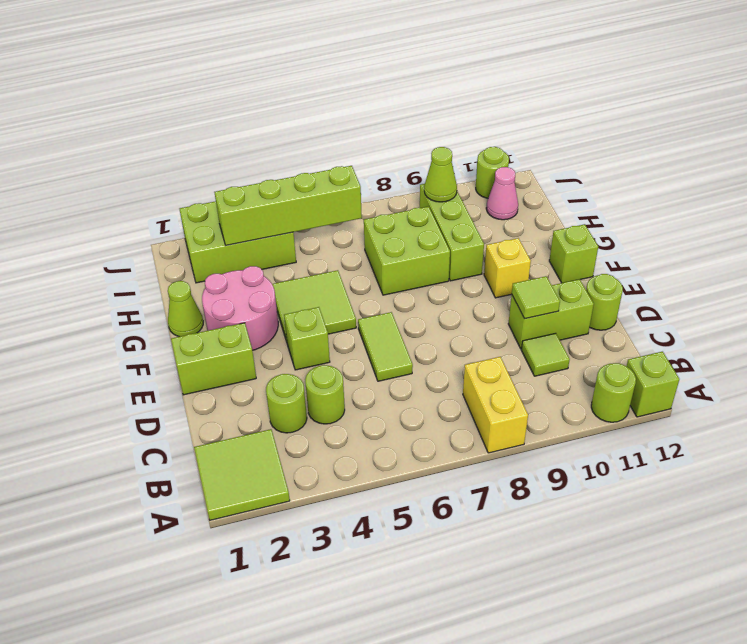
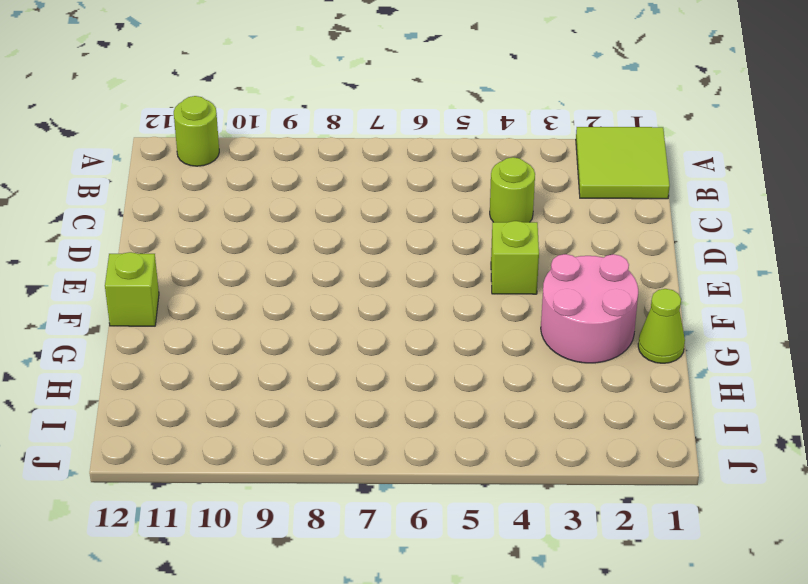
none -> yellow brick A8:B8 level 1
none -> lime brick A12 level 1
none -> lime round brick C3 level 1

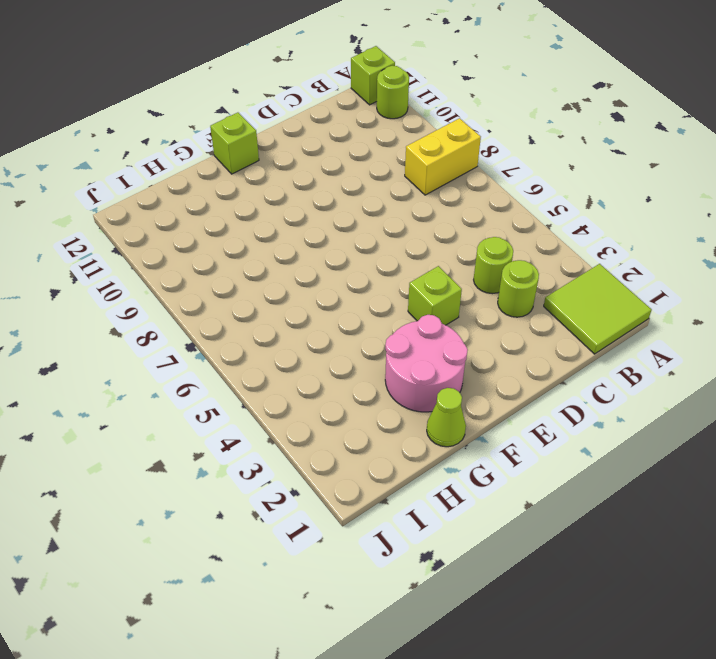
none -> lime tile C10 level 1
none -> lime tile D6:E6 level 1
none -> lime brick D10:D11 level 1

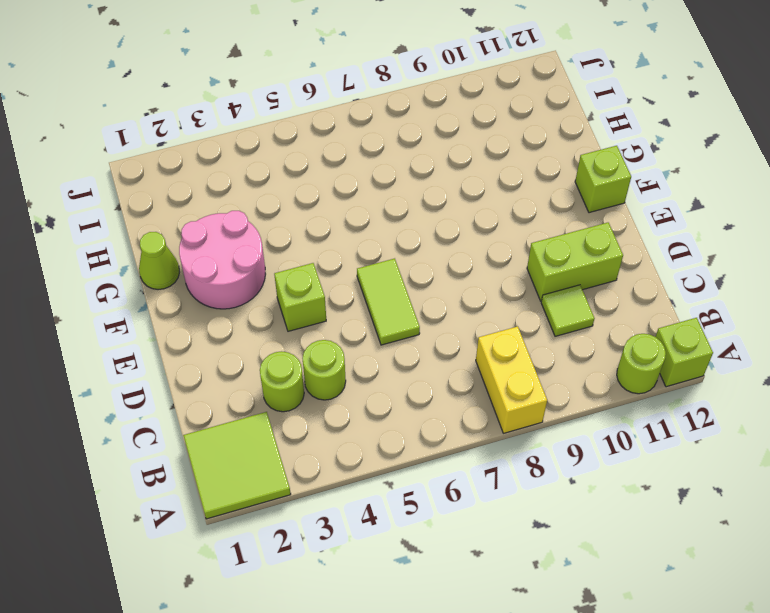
none -> lime round brick D12 level 1
none -> lime brick E1:E2 level 1
none -> lime tile F4:G5 level 1

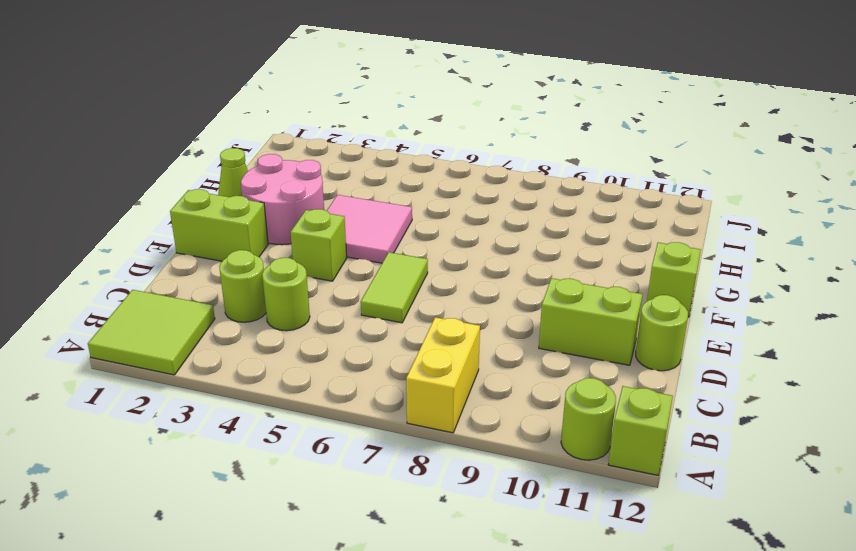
pink tile F4:G5 level 1 -> lime tile F4:G5 level 1
none -> lime tile C10 level 1
none -> yellow brick F10 level 1
none -> lime brick G7:H8 level 1

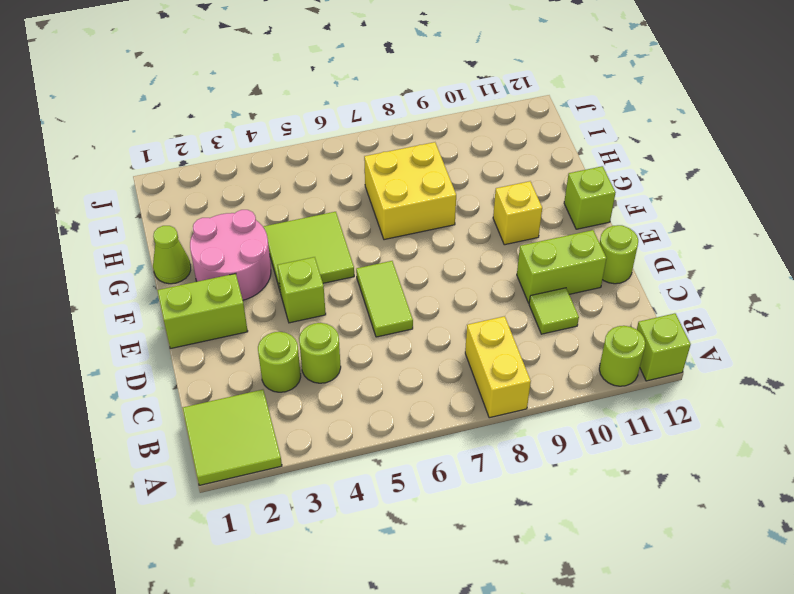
yellow brick G7:H8 level 1 -> lime brick G7:H8 level 1
none -> lime brick G9:I9 level 1
none -> lime brick I2:J4 level 1
none -> pink cone I11 level 1

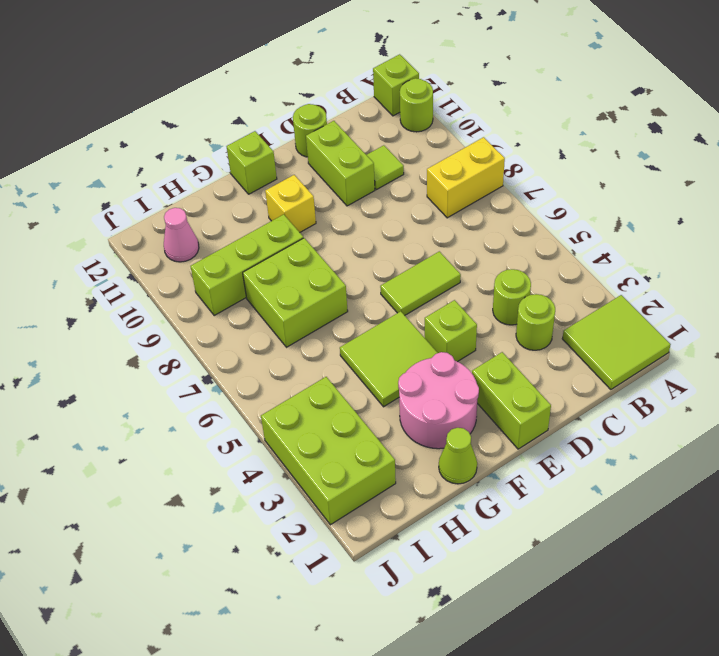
none -> lime round brick J11 level 1
none -> lime tile D10 level 2
none -> lime brick I3:I6 level 2

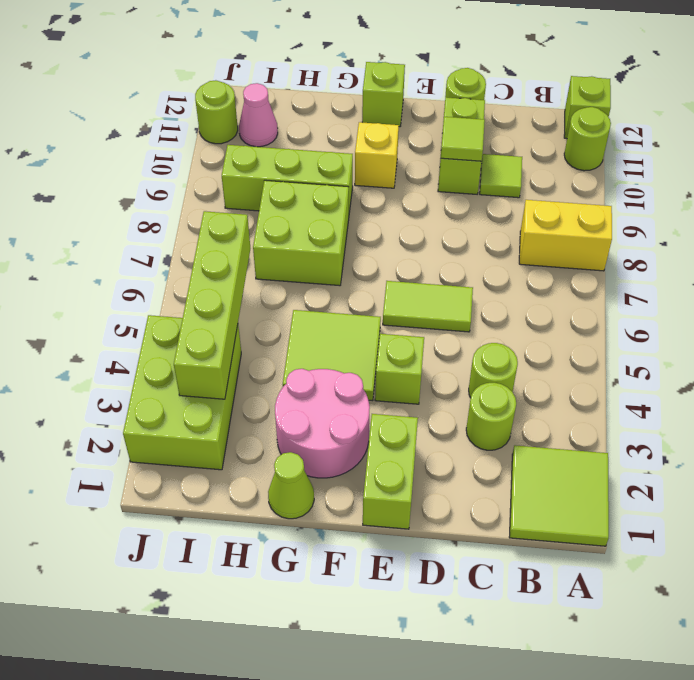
none -> lime cone I9 level 2

